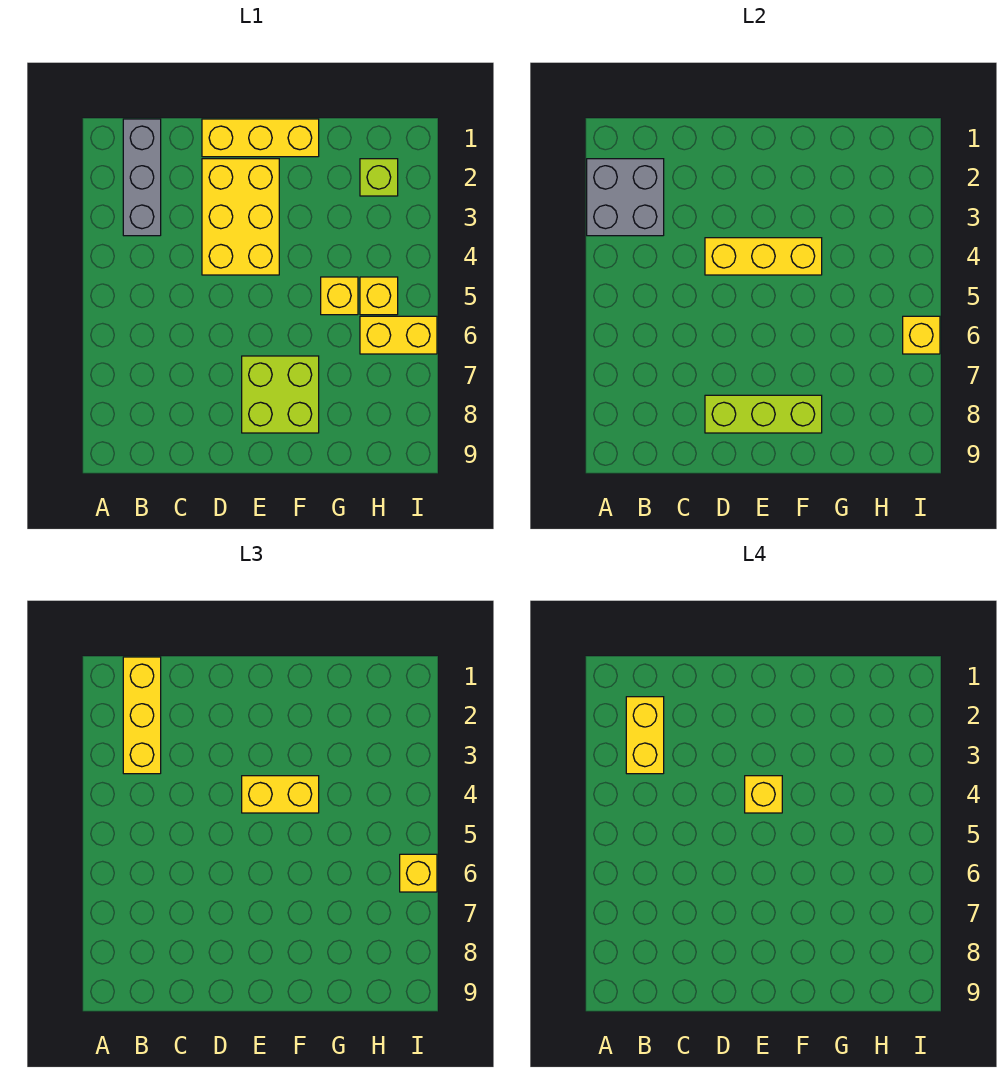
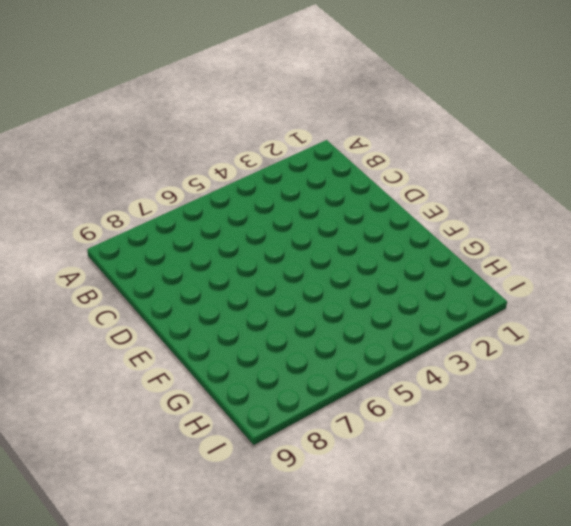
none -> grey brick B1:B3 level 1
none -> yellow brick D1:F1 level 1
none -> yellow brick D2:E4 level 1

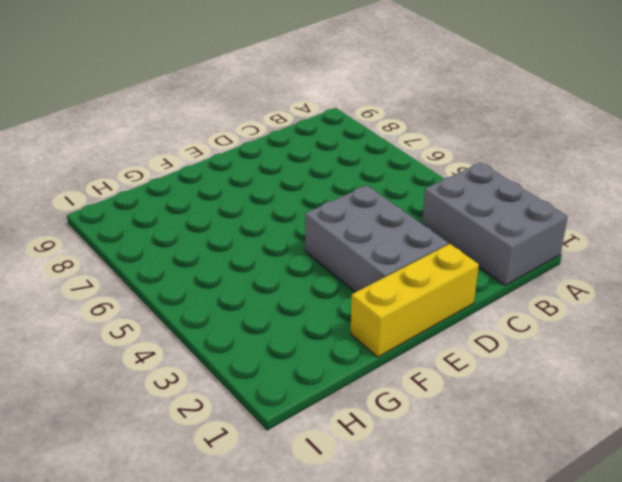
grey brick A1:B3 level 1 -> grey brick B1:B3 level 1
grey brick D2:E4 level 1 -> yellow brick D2:E4 level 1
none -> lime brick E7:F8 level 1
none -> yellow brick G5 level 1
none -> lime brick H2 level 1

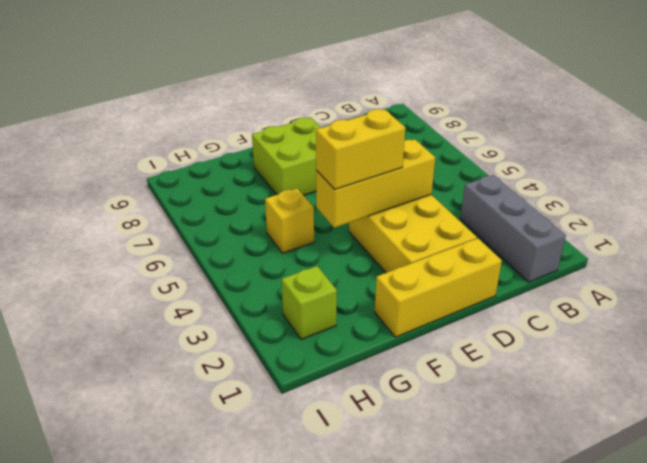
none -> yellow brick H5 level 1
none -> yellow brick H6:I6 level 1
none -> grey brick A2:B3 level 2

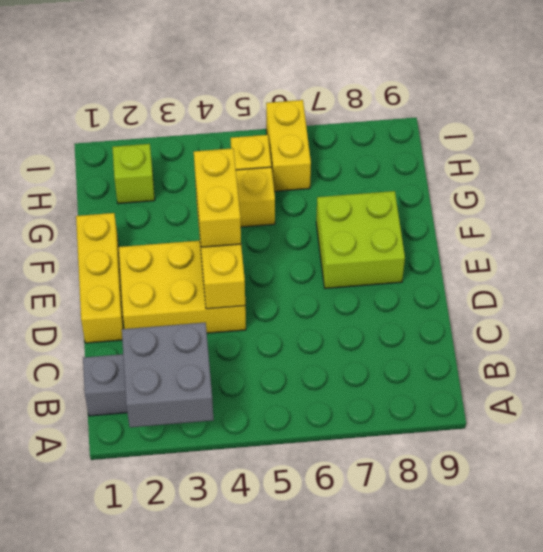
none -> lime brick D8:F8 level 2
none -> yellow brick I6 level 2
none -> yellow brick B1:B3 level 3

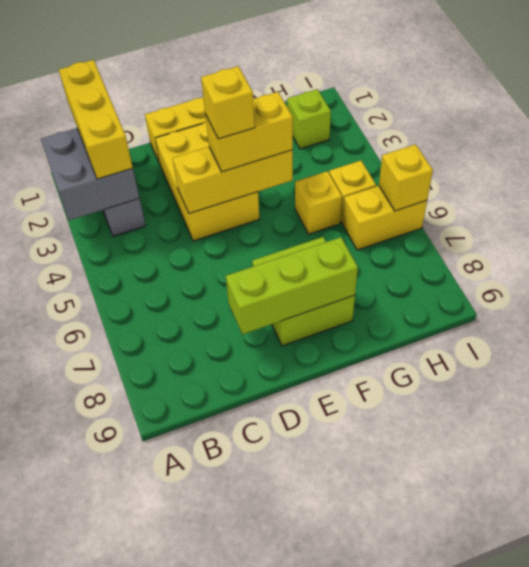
none -> yellow brick I6 level 3
none -> yellow brick B2:B3 level 4

